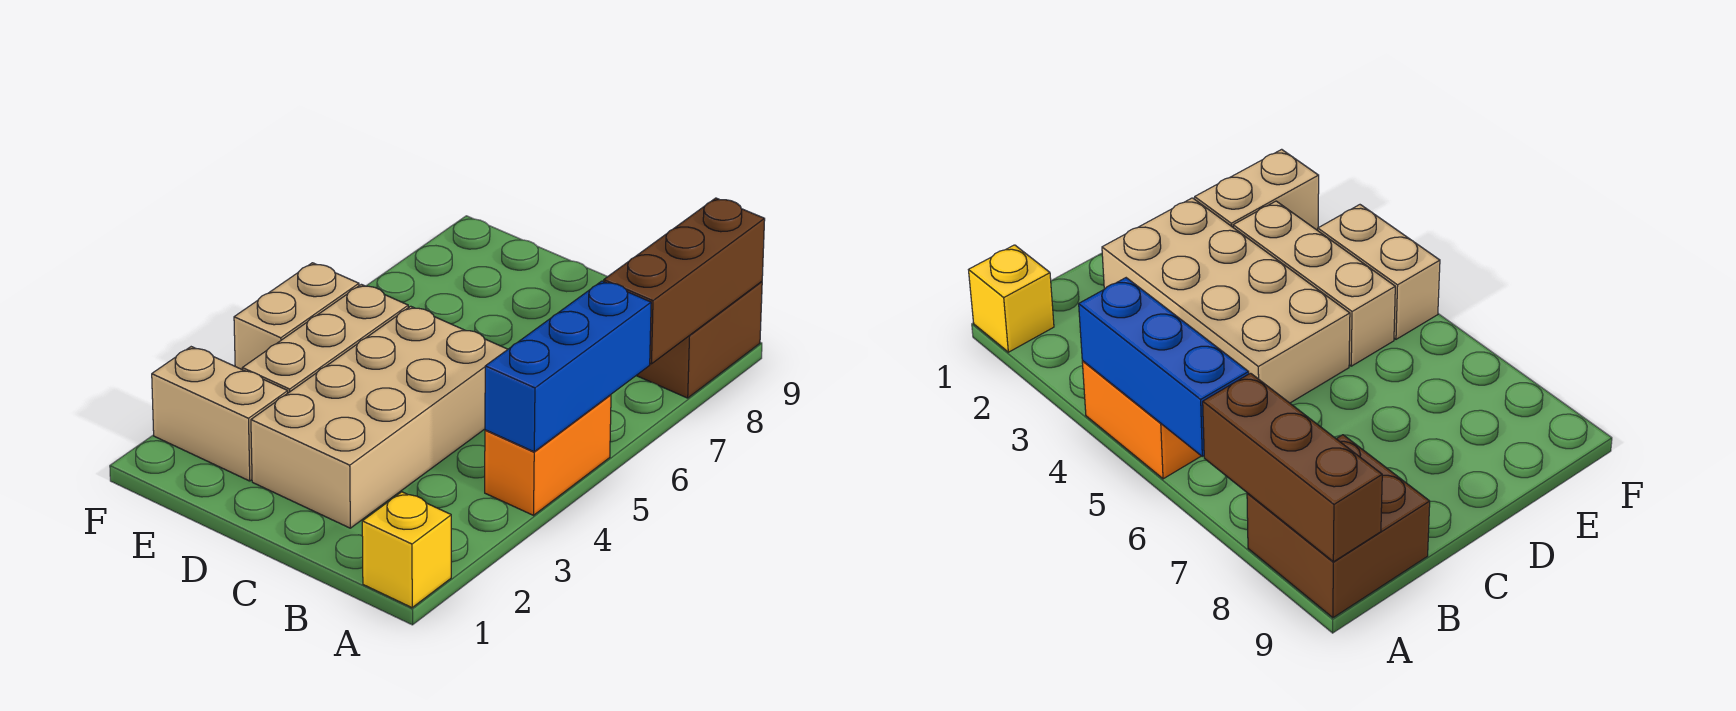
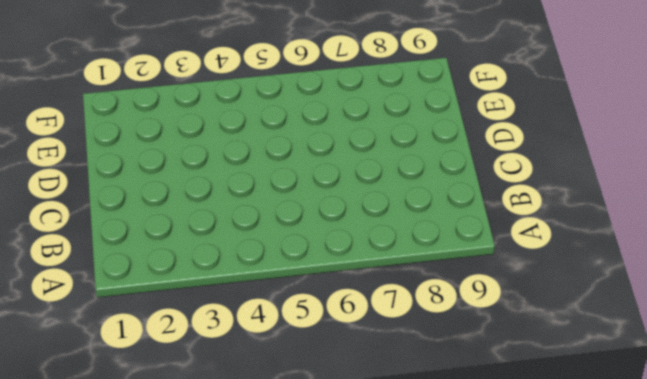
none -> yellow brick A1 level 1
none -> orange brick A4:A5 level 1

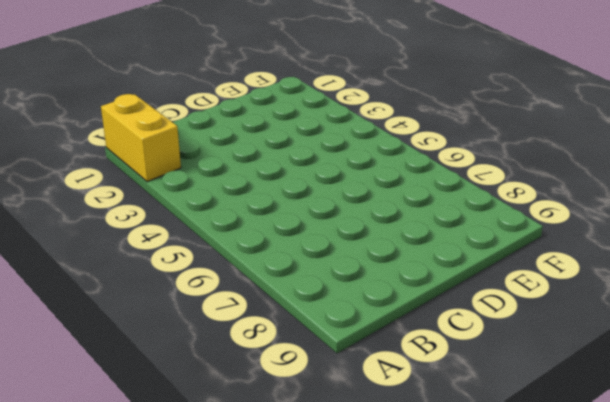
yellow brick A1:A2 level 1 -> yellow brick A1 level 1
none -> orange brick A4:A5 level 1
none -> brown brick A8:B9 level 1

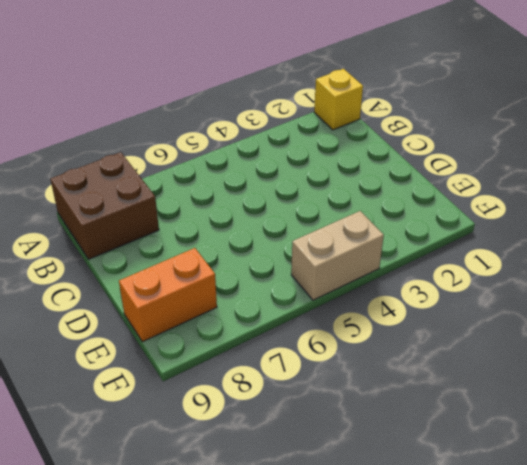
orange brick E8:E9 level 1 -> orange brick A4:A5 level 1
none -> tan brick C2:D5 level 1
none -> tan brick E2:F2 level 1

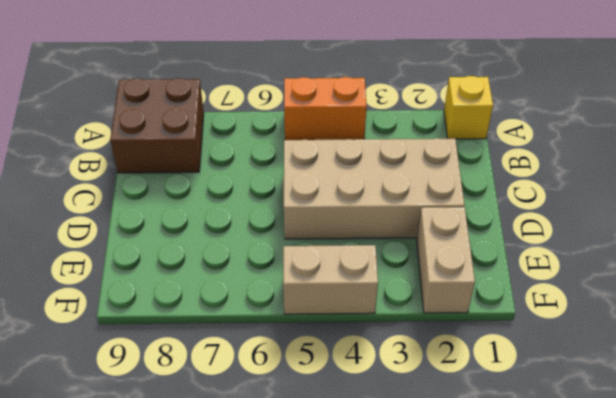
none -> tan brick E3:E5 level 1
none -> blue brick A4:A6 level 2

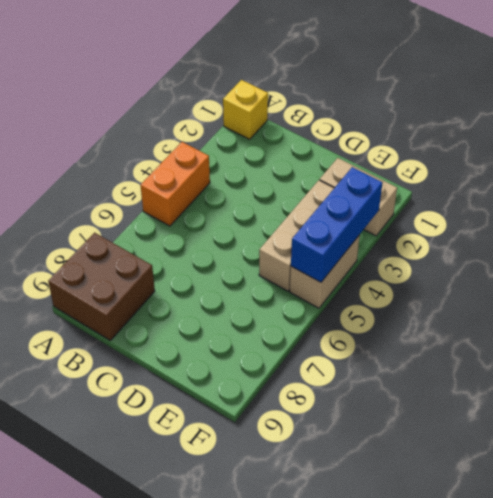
blue brick F3:F5 level 2 -> blue brick A4:A6 level 2
none -> tan brick C2:D5 level 1
none -> brown brick A7:A9 level 2

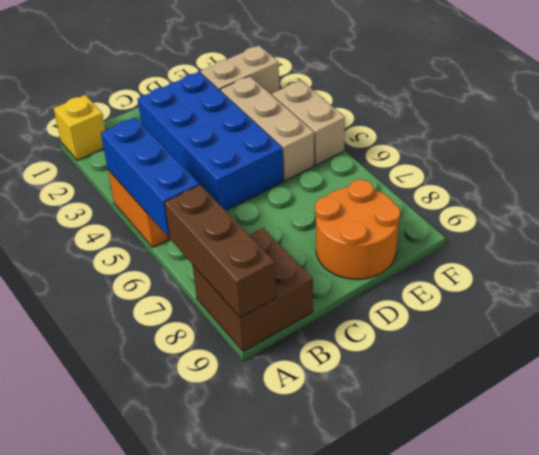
blue brick C2:D5 level 1 -> tan brick C2:D5 level 1
orange round brick D8:E9 level 1 -> none

